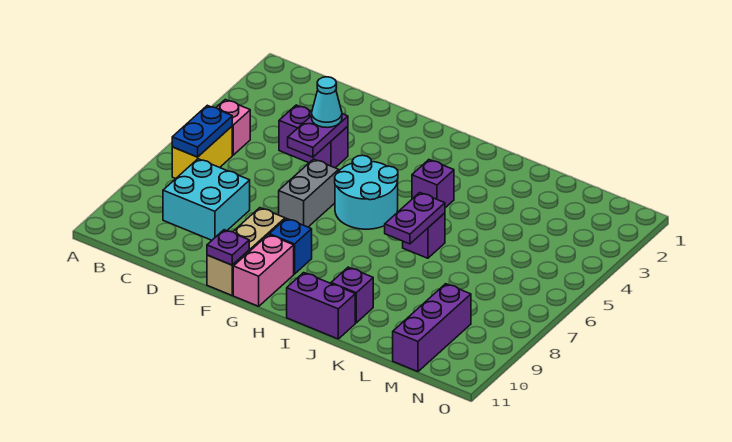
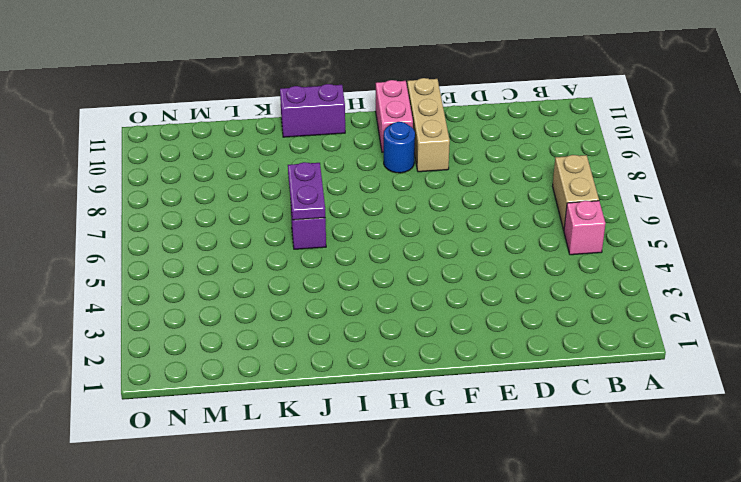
tan brick B6:B7 level 1 -> yellow brick B6:B7 level 1
blue round brick G9 level 1 -> blue brick G9 level 1
none -> cyan brick C8:D9 level 1
none -> purple brick D4:E4 level 1
none -> grey brick F6:F7 level 1

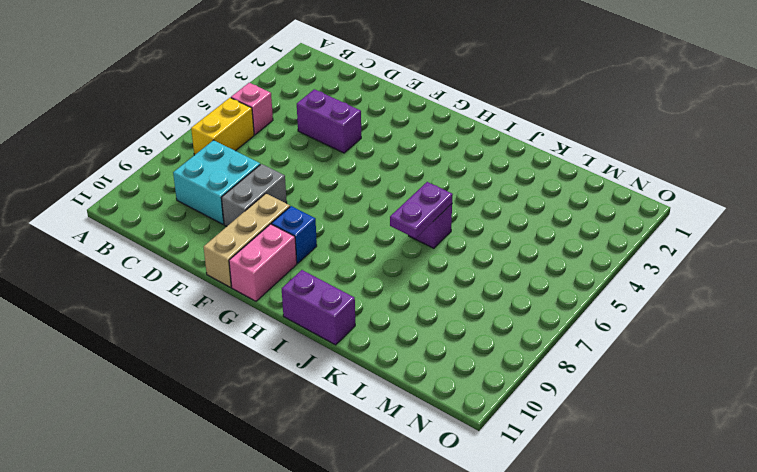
grey brick E8:E9 level 1 -> grey brick F6:F7 level 1
none -> cyan round brick G5:H6 level 1
none -> purple brick I4 level 1
none -> purple brick J10 level 1

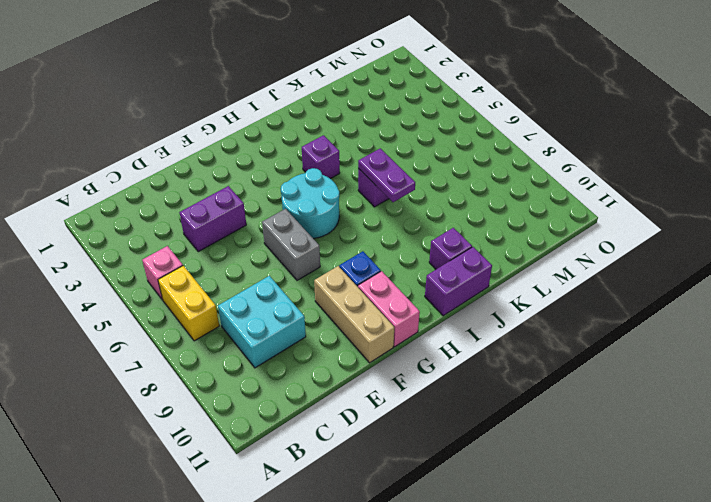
none -> purple brick M9:M11 level 1
none -> blue plate B6:B7 level 2
none -> purple plate E4:E5 level 2

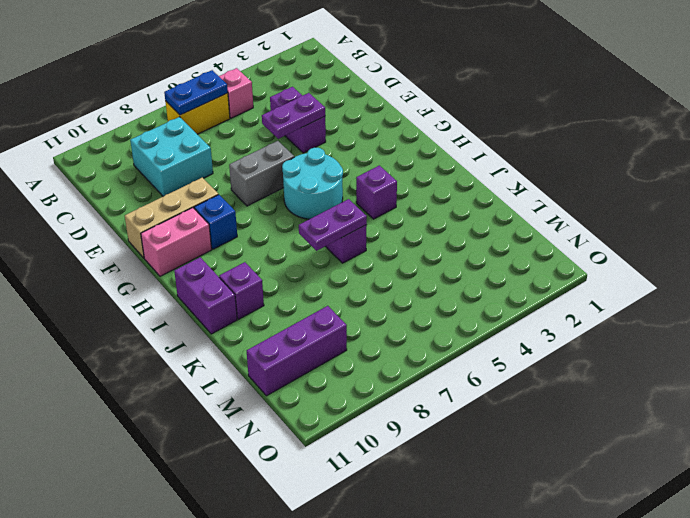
none -> purple plate F11 level 2
none -> cyan cone E4 level 3

